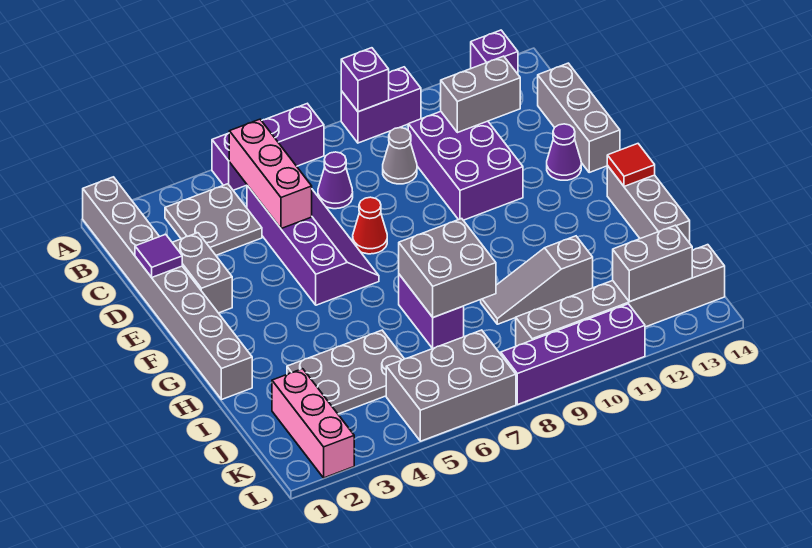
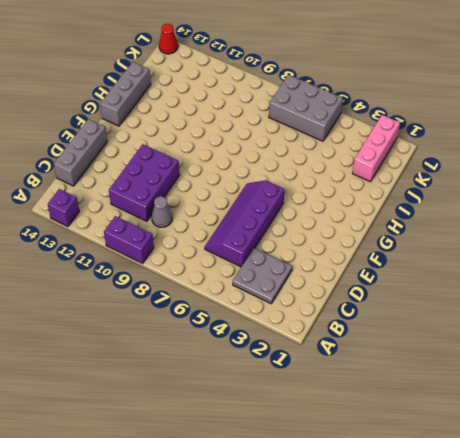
red cone L14 level 1 -> red cone E7 level 1
none -> grey brick A1:H1 level 1
none -> purple brick A5:A7 level 1
none -> purple cone C7 level 1

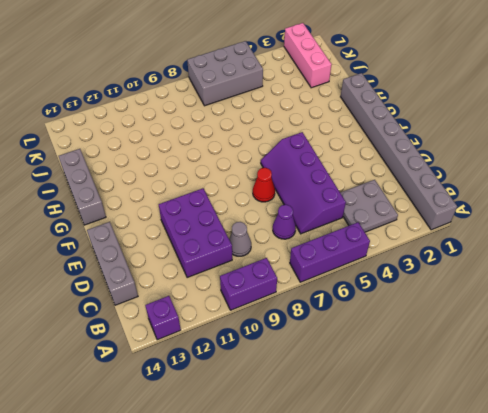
none -> grey brick D2:E2 level 1
none -> purple cone E13 level 1
none -> purple brick H7:I7 level 1

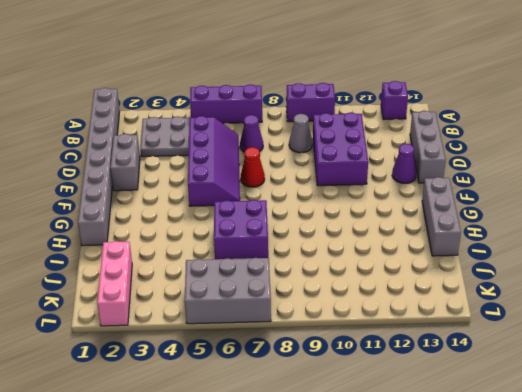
purple brick H6:I7 level 1 -> purple brick H7:I7 level 1
none -> grey plate I3:J5 level 1
none -> grey slope I9:I11 level 1 top 11
none -> grey brick K9:K14 level 1

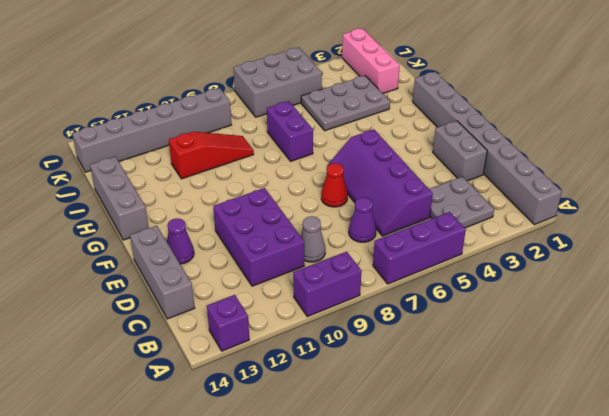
red slope I9:I11 level 1 top 11 -> grey slope I9:I11 level 1 top 11
none -> purple brick L8:L11 level 1
none -> purple brick A9 level 2
none -> pink brick B5:D5 level 2

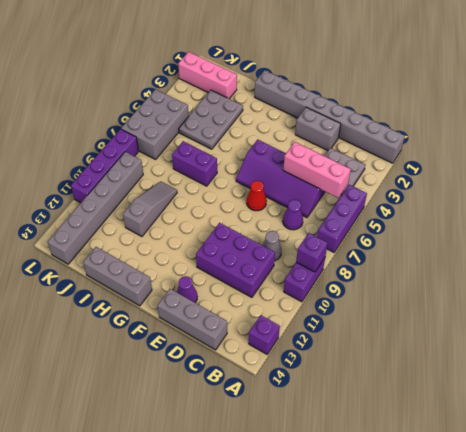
none -> grey brick C11:C12 level 2
none -> purple tile D1 level 2
none -> red tile G14 level 2

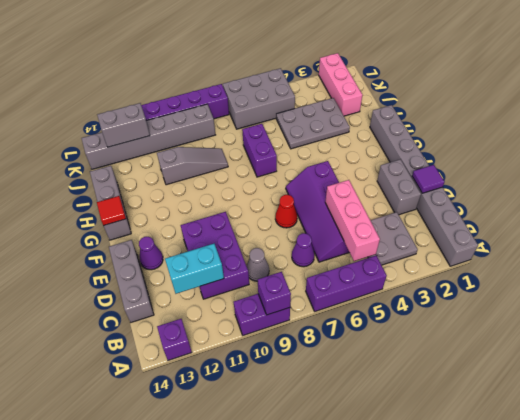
cyan brick C11:C12 level 2 -> grey brick C11:C12 level 2
none -> grey brick H7:I8 level 2

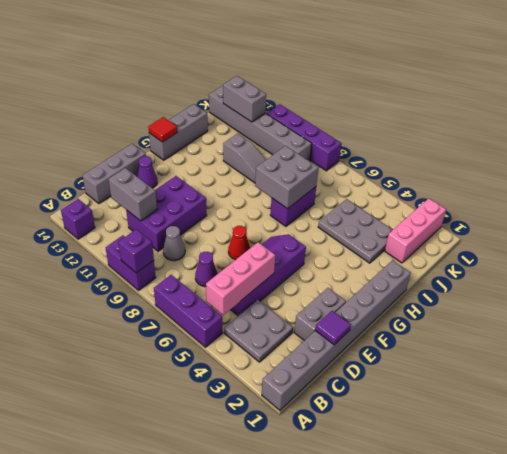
none -> grey brick K5:L7 level 1

